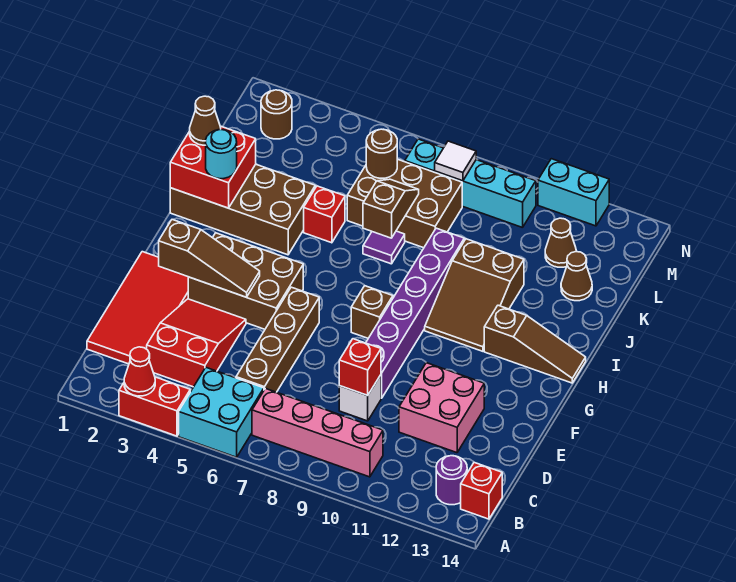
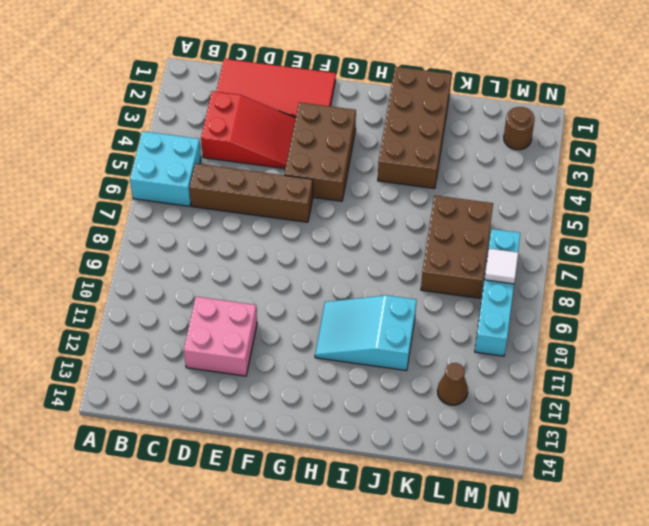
cyan slope H10:J11 level 1 top J -> brown slope H10:J11 level 1 top J
none -> red brick A3:A4 level 1
none -> pink brick B7:B10 level 1
none -> purple round brick B13 level 1
none -> red brick B14 level 1

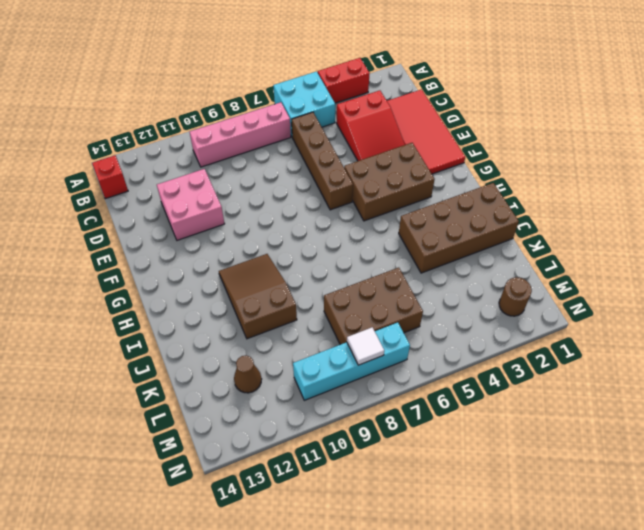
none -> purple round brick B13 level 1
none -> white brick D9 level 1
none -> purple brick E9:J9 level 1
none -> brown brick G8 level 1

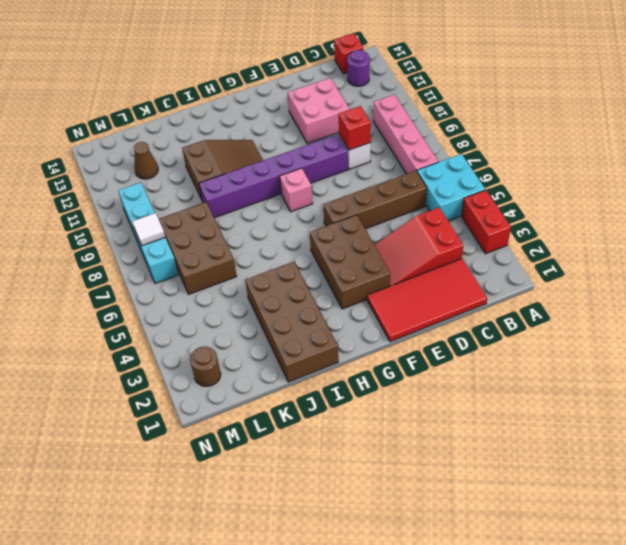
pink brick G8 level 1 -> brown brick G8 level 1
none -> brown slope H12:H14 level 1 top 12
none -> red brick J5 level 1
none -> purple tile J7 level 1
none -> brown cone K13 level 1

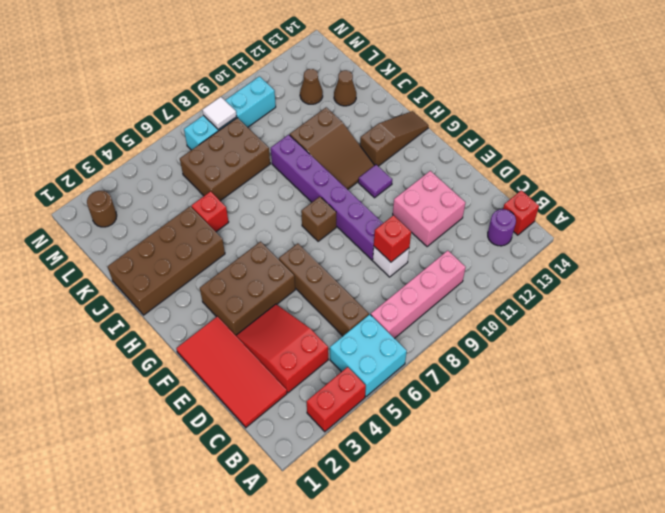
purple tile G11 level 1 -> purple tile J7 level 1
none -> cyan brick N11:N12 level 1
none -> red cone A3 level 2
none -> brown slope F2:F4 level 2 top 2
none -> red brick I1:J2 level 2

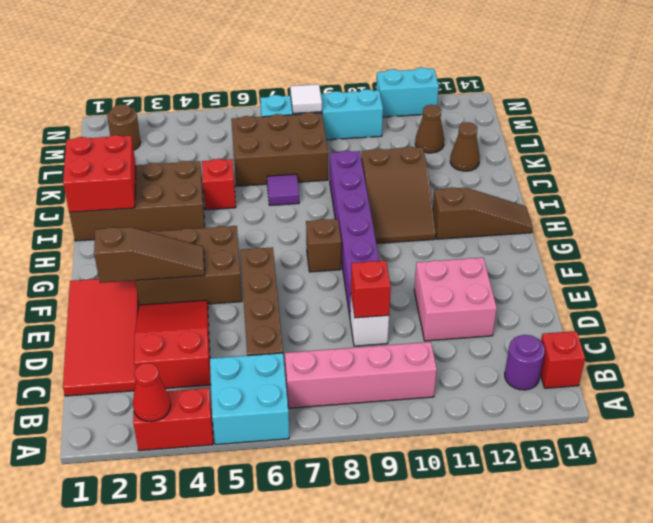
none -> brown slope J7:K7 level 2 top J
none -> brown round brick L6 level 2
none -> cyan round brick I2 level 3
none -> brown cone J1 level 3

